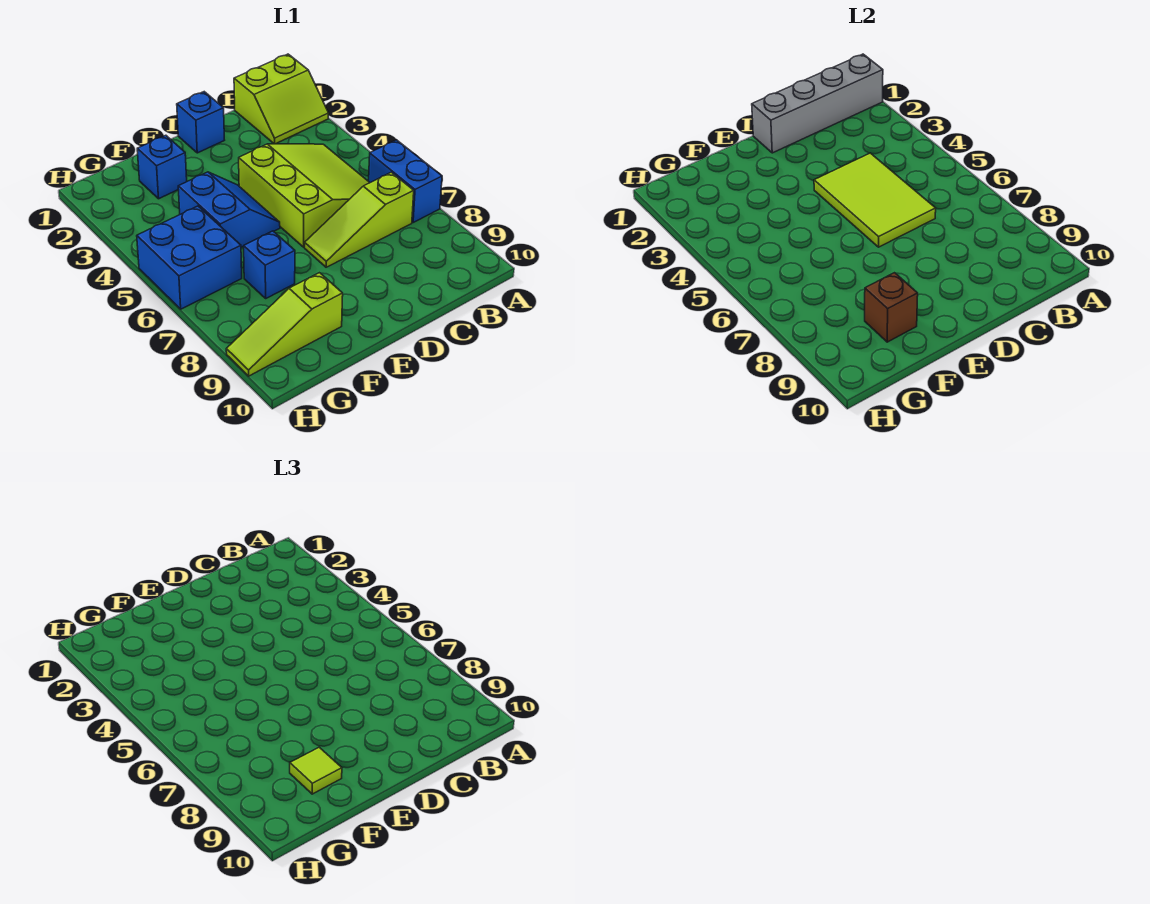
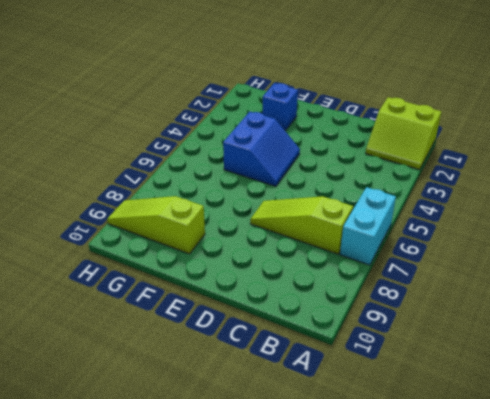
cyan brick A6:A7 level 1 -> blue brick A6:A7 level 1
none -> lime slope B4:D6 level 1 top D
none -> blue brick D1 level 1
none -> blue brick F7 level 1

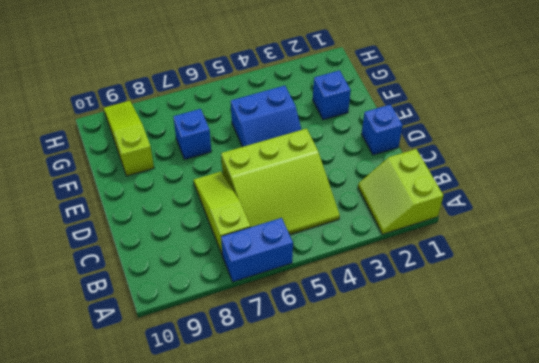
none -> blue brick G5:H6 level 1
none -> grey brick A1:D1 level 2
none -> lime tile C4:D6 level 2

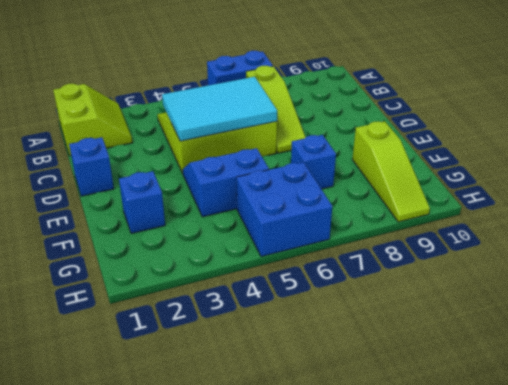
cyan tile C4:D6 level 2 -> lime tile C4:D6 level 2
none -> grey brick A1:D1 level 2
none -> brown brick F9 level 2
none -> lime tile F9 level 3

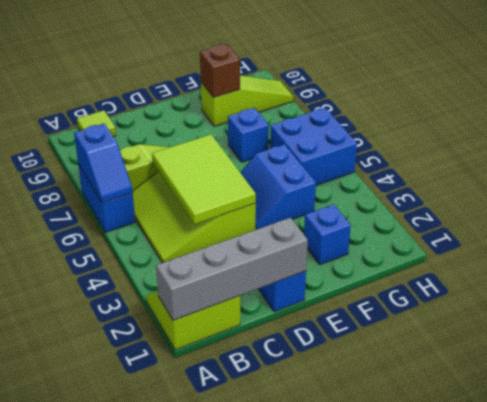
blue slope A6:A7 level 2 top 7 -> none
lime tile B10 level 1 -> lime tile F9 level 3

